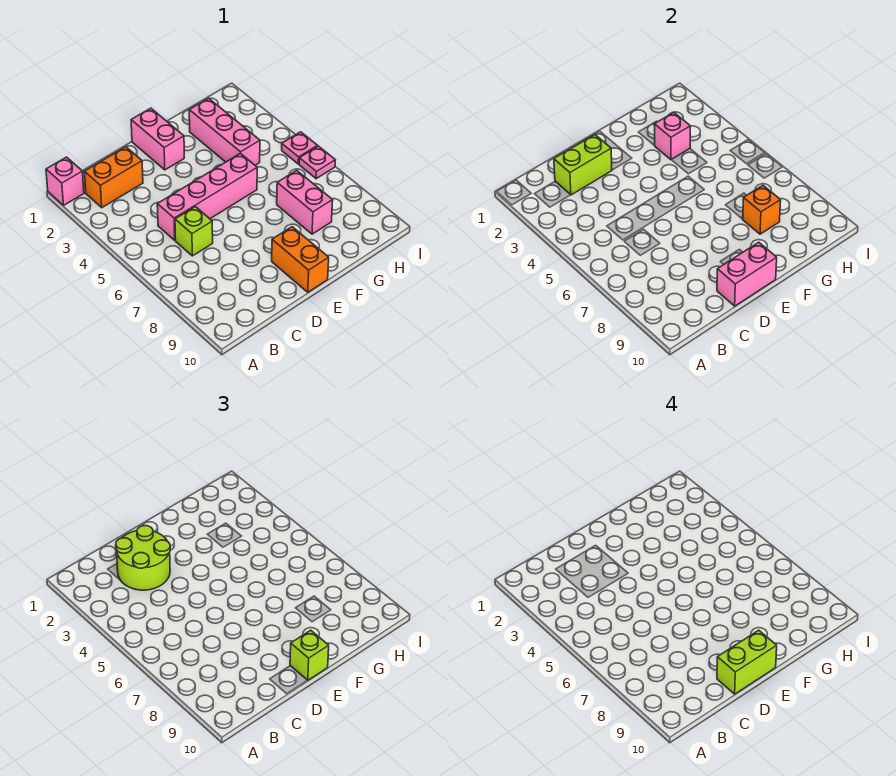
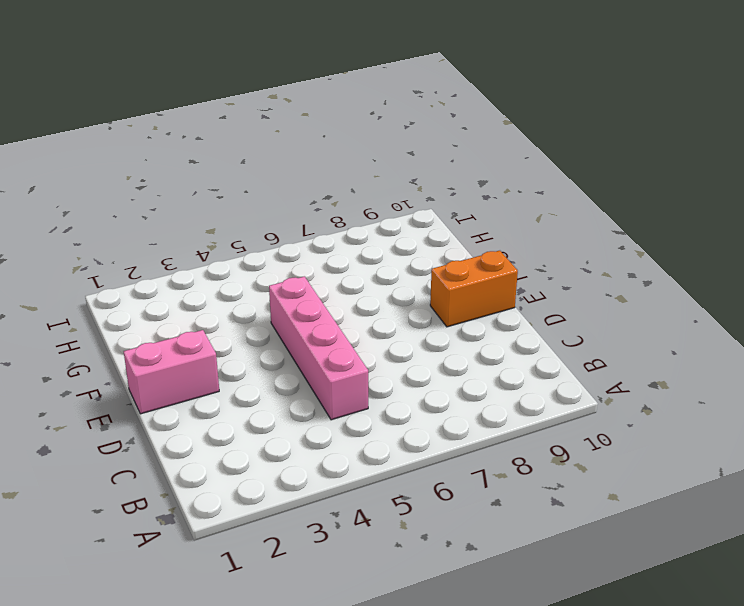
none -> pink brick A1 level 1
none -> orange brick B2:C2 level 1
none -> lime brick C6 level 1

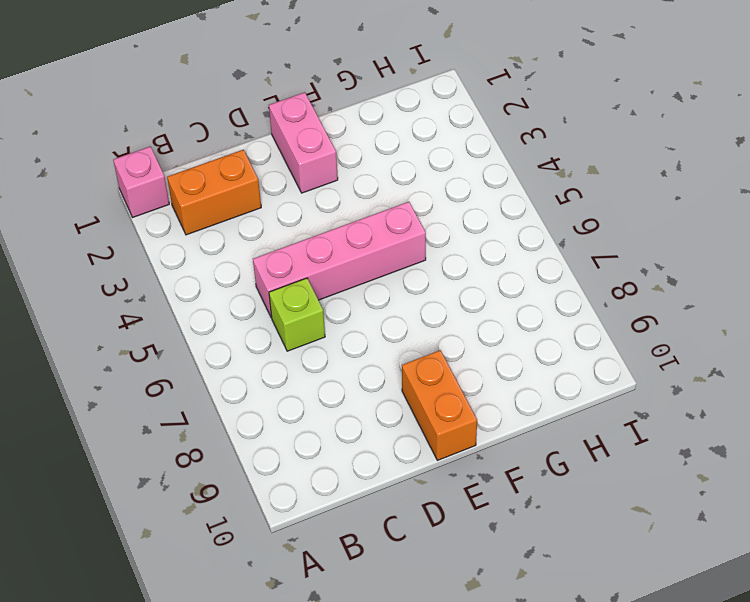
none -> pink brick G2:G4 level 1
none -> pink brick G7:G8 level 1
none -> pink plate I5 level 1

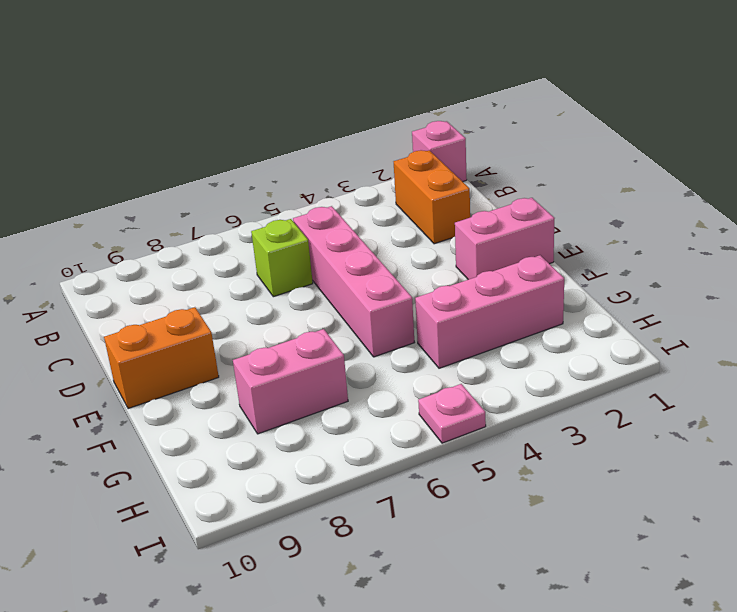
none -> pink plate I6 level 1
none -> lime brick C2:D2 level 2
none -> pink brick D10:E10 level 2

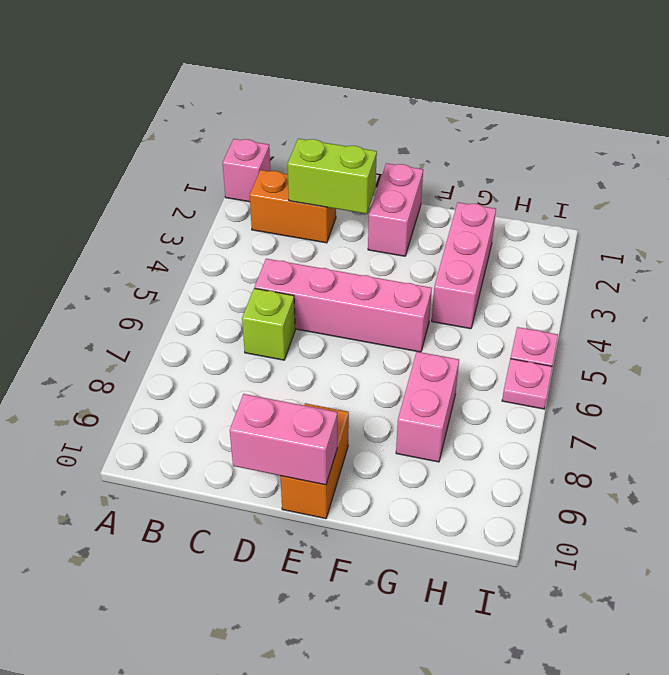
none -> pink brick G3 level 2
none -> orange brick G8 level 2
none -> lime round brick C2:D3 level 3

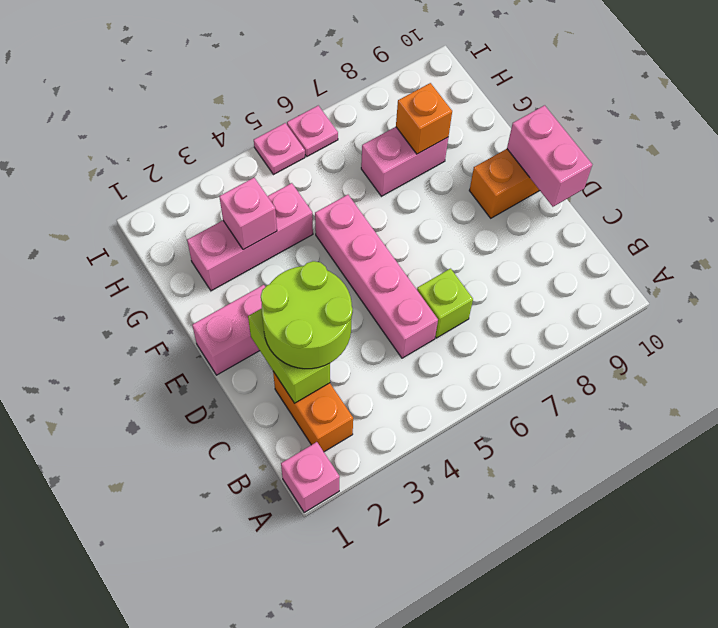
none -> lime brick E10 level 3
none -> lime brick D10:E10 level 4

